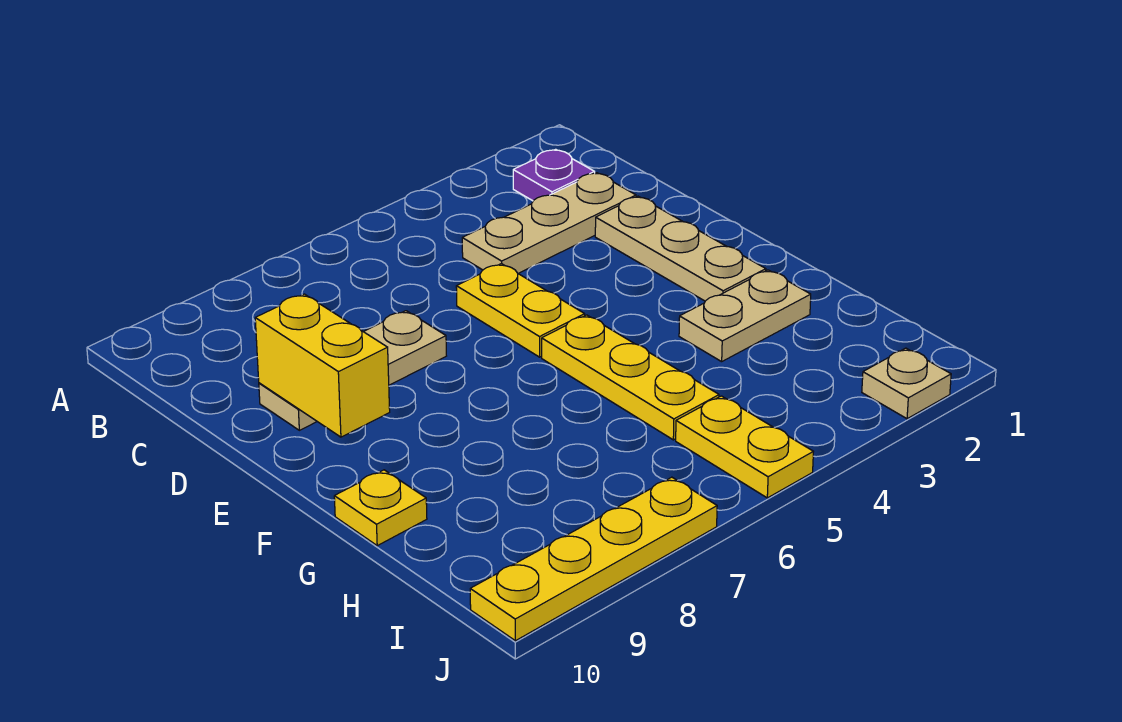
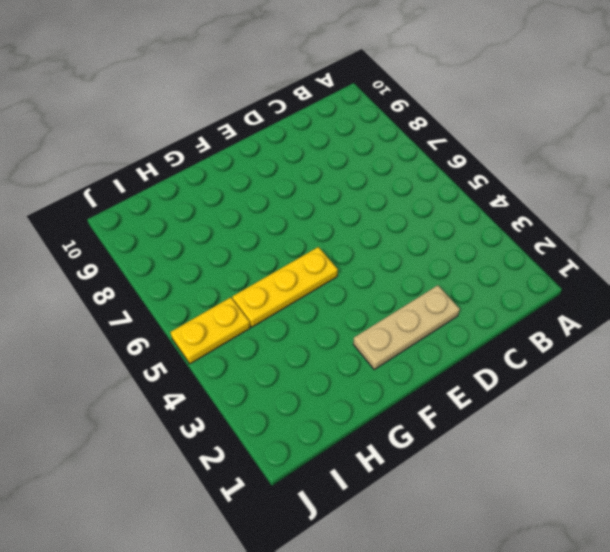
none -> purple plate B2 level 1
none -> tan plate C2:C4 level 1
none -> yellow plate D5:E5 level 1

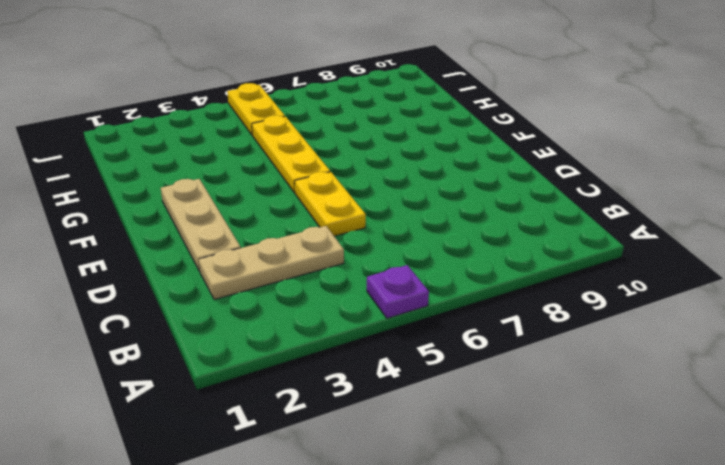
purple plate A5 level 1 -> purple plate B2 level 1
none -> tan plate D7:D9 level 1
none -> tan plate G2:G3 level 1
none -> yellow plate G10 level 1

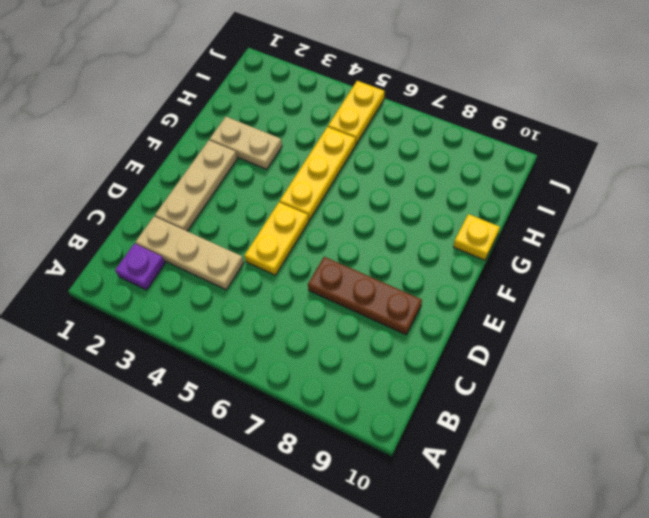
brown plate D7:D9 level 1 -> tan plate D7:D9 level 1
none -> tan plate J2 level 1
none -> yellow plate J7:J10 level 1
none -> yellow brick D9:E9 level 2

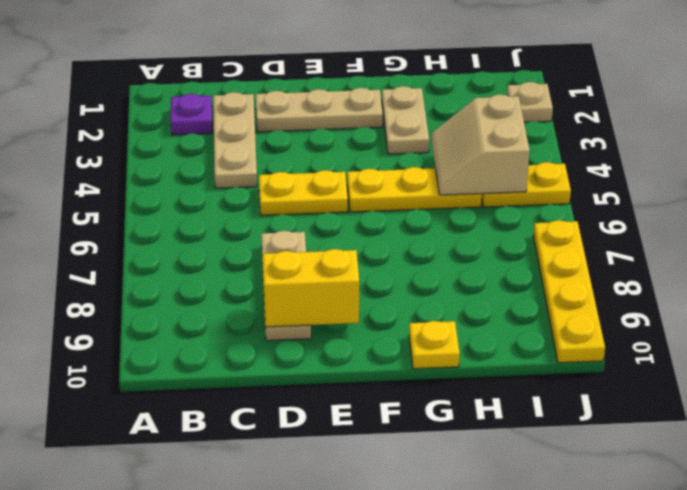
tan slope H4:I5 level 2 top I -> none

